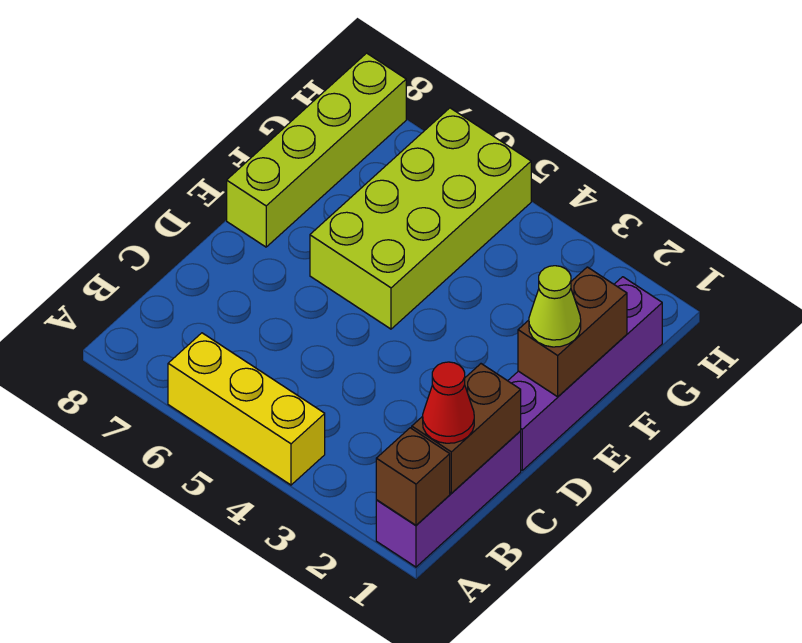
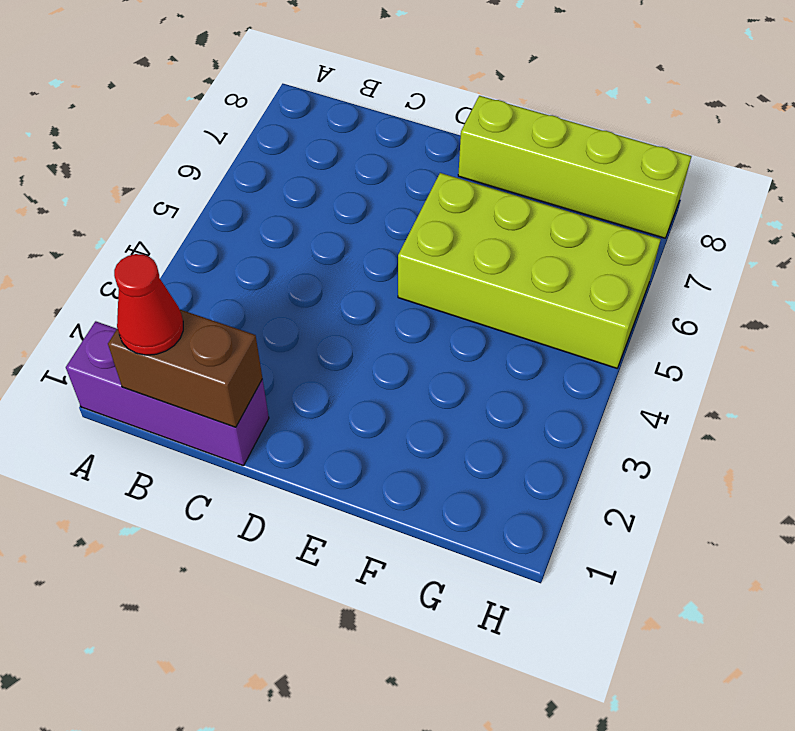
none -> yellow brick A4:A6 level 1
none -> purple brick D1:G1 level 1

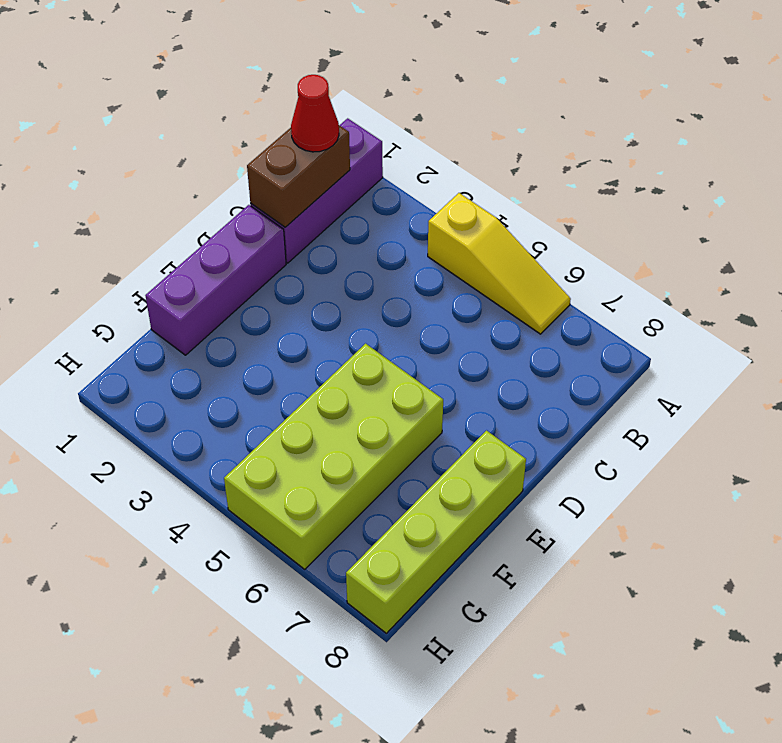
yellow slope A4:A6 level 1 top 4 -> yellow brick A4:A6 level 1
purple brick D1:F1 level 1 -> purple brick D1:G1 level 1
none -> brown brick A1 level 2
none -> brown brick E1:F1 level 2

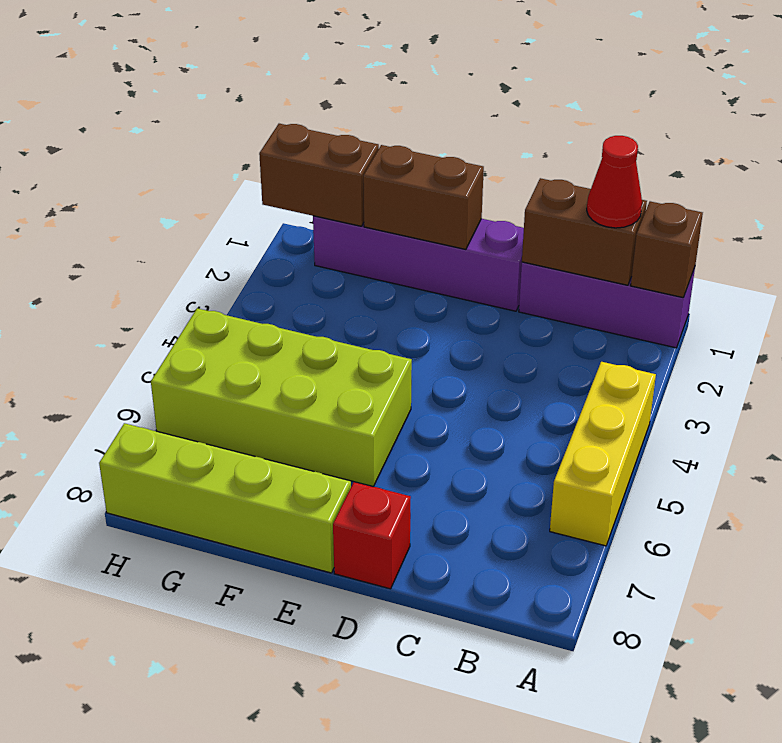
red brick D8 level 1 -> none
brown brick G1:H1 level 2 -> none
none -> lime cone E1 level 3

